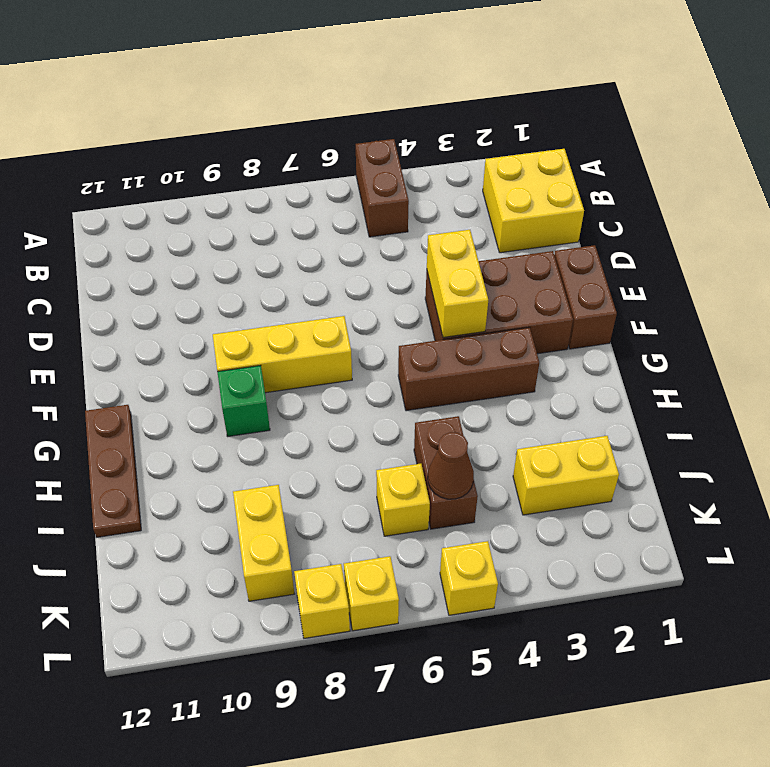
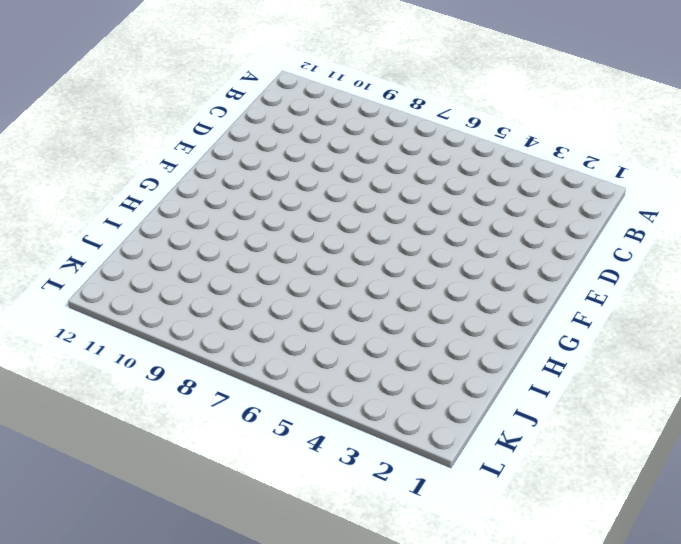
none -> brown brick A5:B5 level 1
none -> yellow brick B1:C2 level 1
none -> brown brick E1:F1 level 1

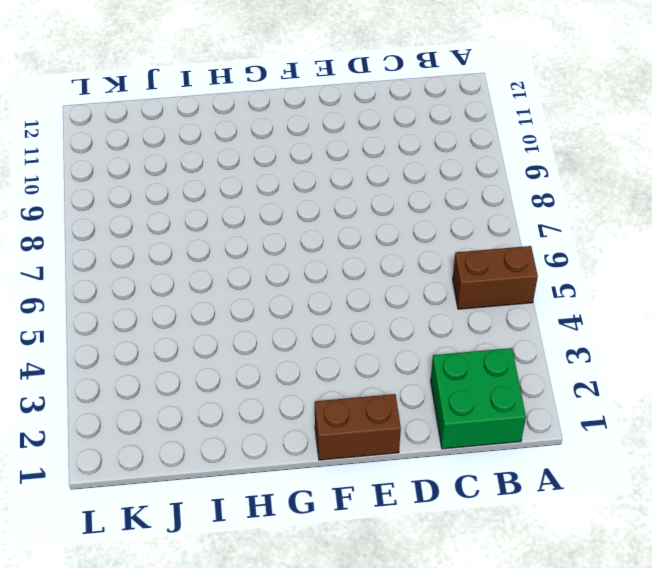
green brick B1:C2 level 1 -> yellow brick B1:C2 level 1
none -> brown brick E2:F4 level 1
none -> yellow brick F7:F9 level 1
none -> brown brick G3:G5 level 1

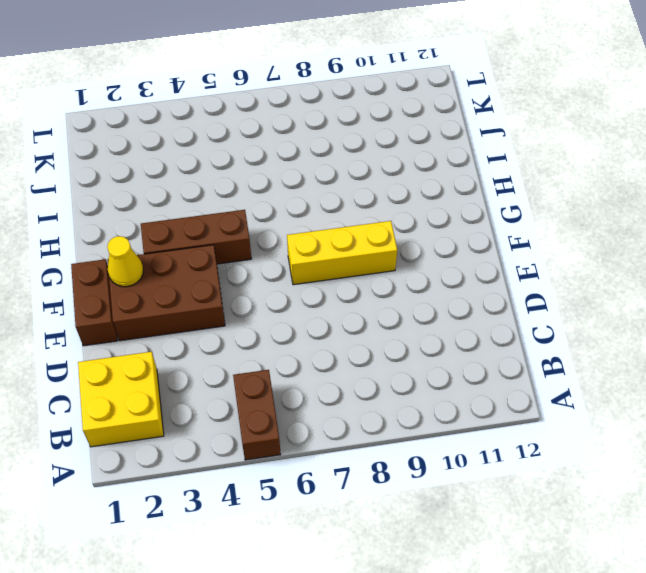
yellow cone F2 level 2 -> none
none -> green brick G9 level 1
none -> brown plate G12:I12 level 1
none -> brown brick I5:J5 level 1

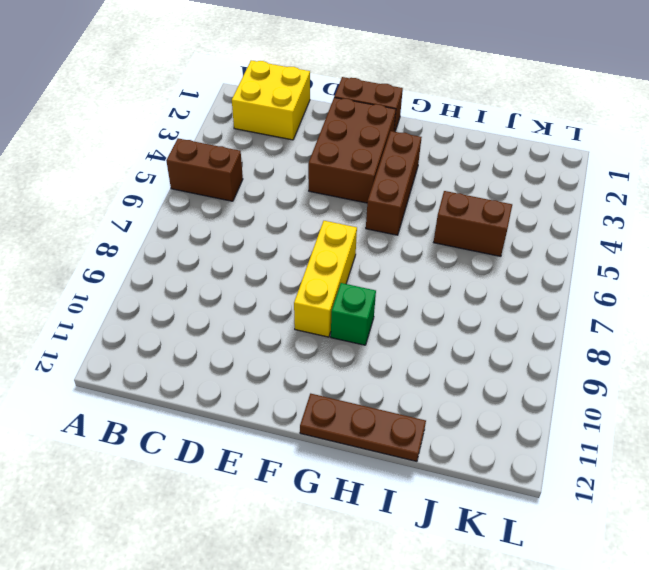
none -> yellow brick J2:J3 level 1
none -> yellow brick J6 level 1
none -> yellow brick J9:K9 level 1

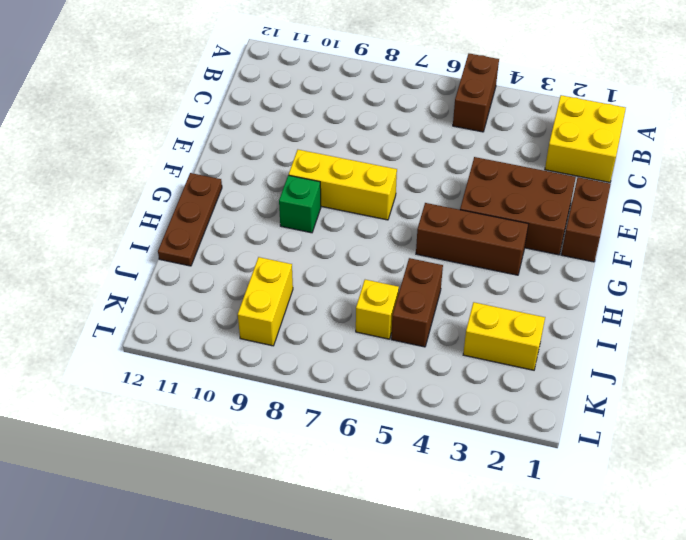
none -> yellow brick L5 level 1
none -> yellow brick L7 level 1
none -> yellow brick L8 level 1

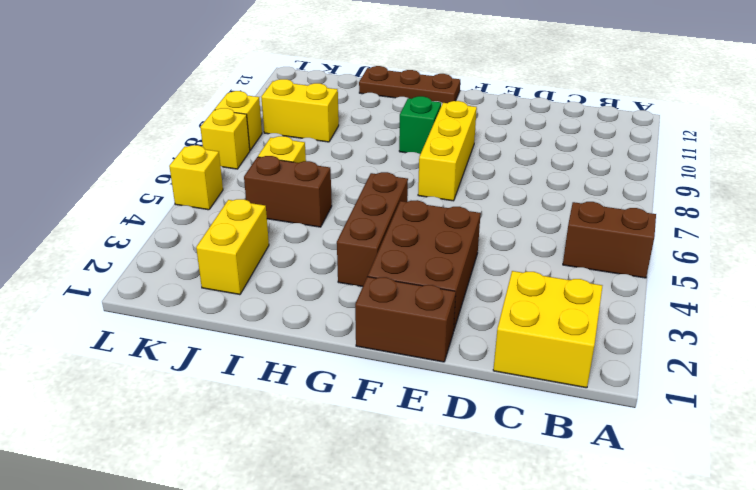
none -> yellow brick E4:F4 level 2
none -> brown cone J5 level 2

